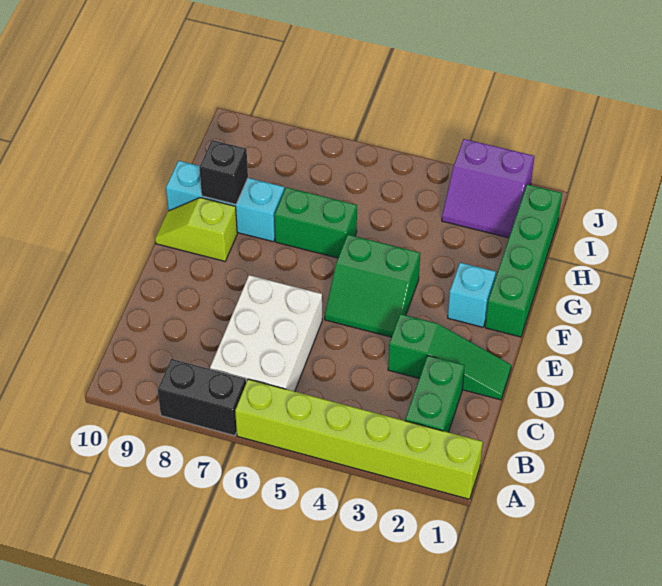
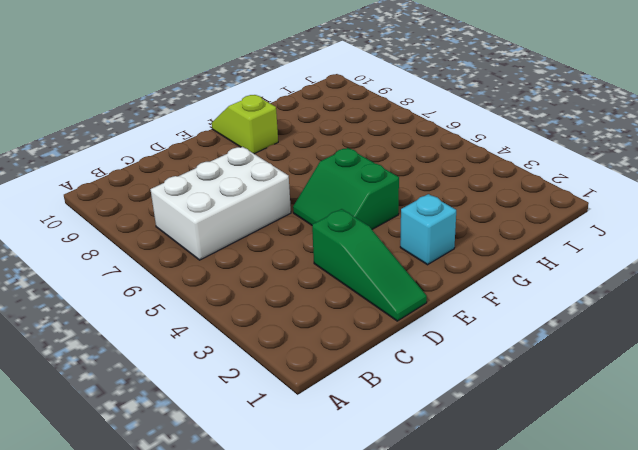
none -> lime brick A1:A6 level 1
none -> black brick A7:A8 level 1
none -> green brick B2:C2 level 1

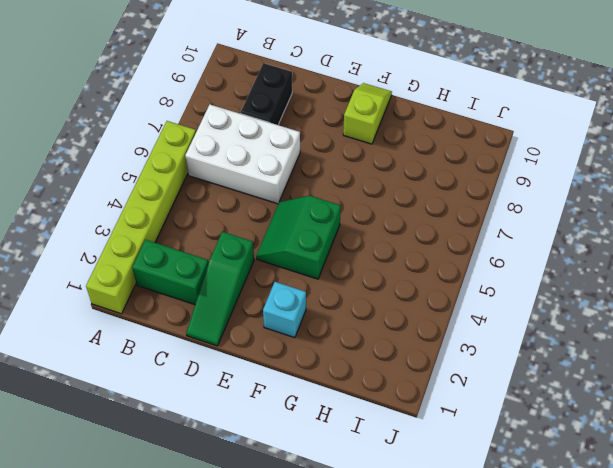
black brick C8:C9 level 1 -> black brick A7:A8 level 1
none -> green brick F1:I1 level 1
none -> green brick G6:G7 level 1
none -> cyan brick G8:G10 level 1

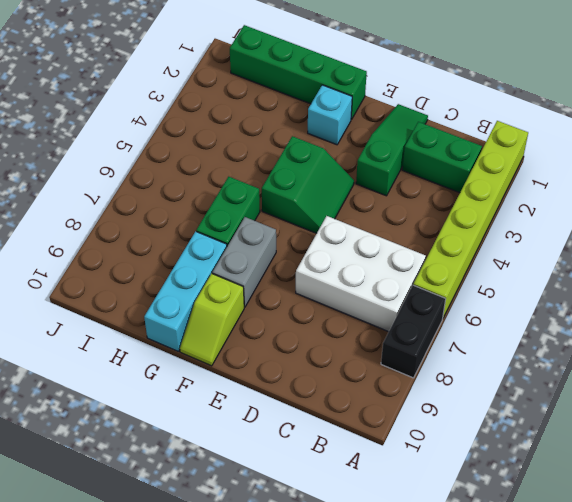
grey brick F7:F8 level 1 -> none
none -> purple slope I2:J3 level 1 top J
none -> black brick G9 level 2

